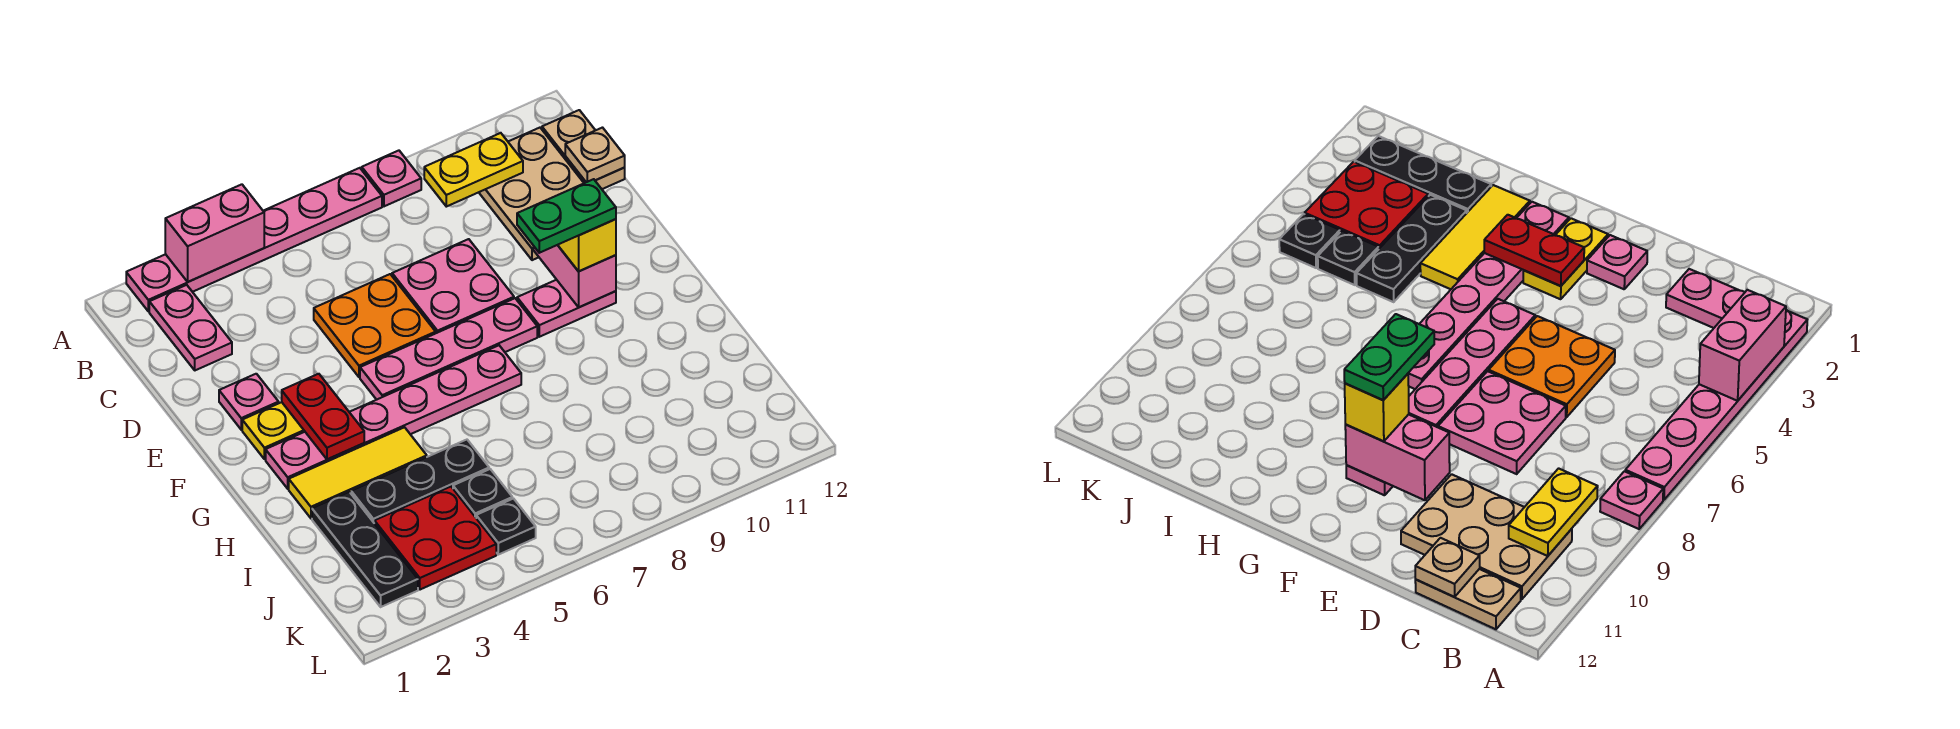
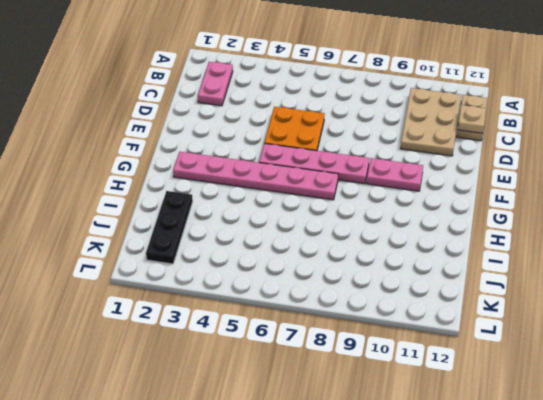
none -> pink plate A2:A7 level 1
none -> pink plate A8 level 1
none -> pink plate D7:E8 level 1

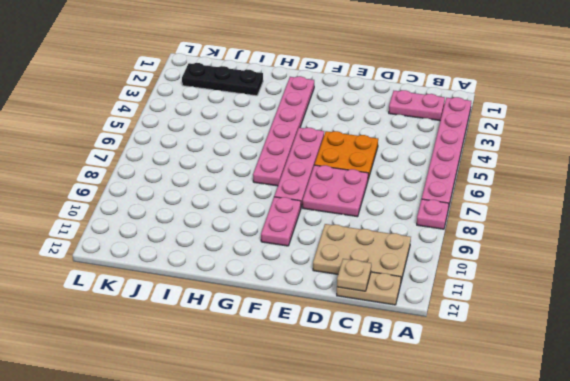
none -> pink plate E2 level 1
none -> yellow plate F2:F3 level 1
none -> yellow tile H2:H4 level 1

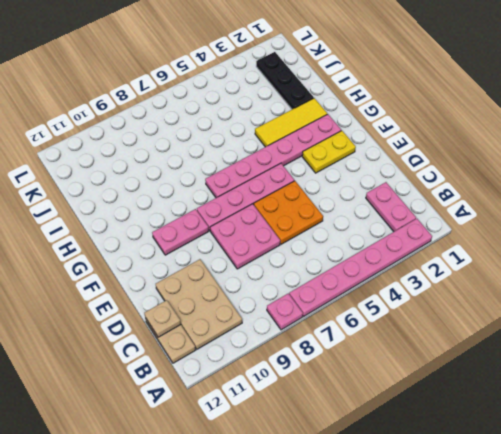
none -> pink plate E2 level 1
none -> black plate I3:I5 level 1
none -> red plate J3:K4 level 1

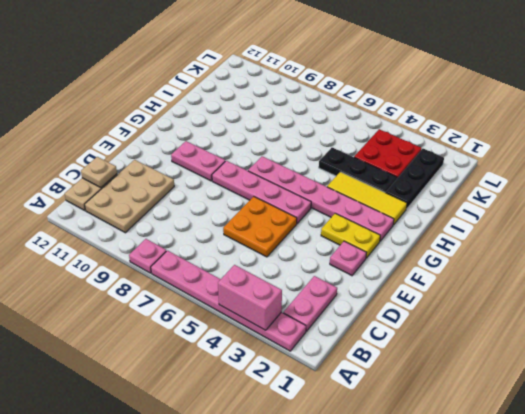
none -> pink plate D7:E8 level 1
none -> black plate J5 level 1
none -> black plate K5 level 1

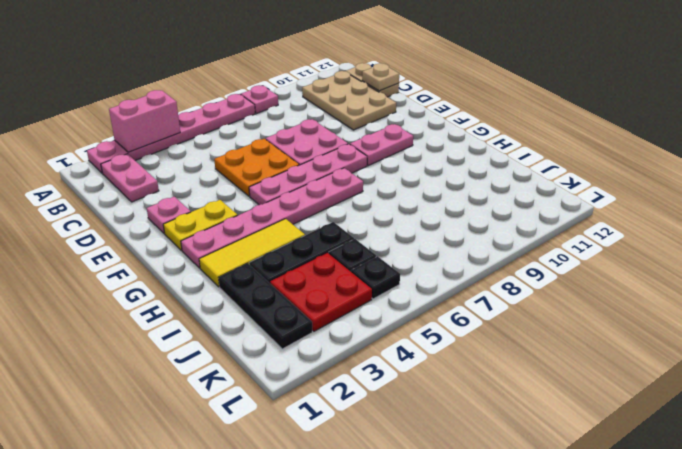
none -> yellow plate B9:B10 level 2
none -> pink brick E10:F10 level 2
none -> red plate F3:G3 level 2

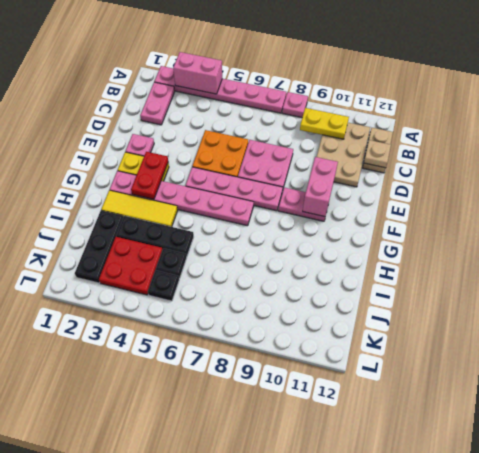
none -> yellow brick F10 level 3
none -> green plate F9:F10 level 4

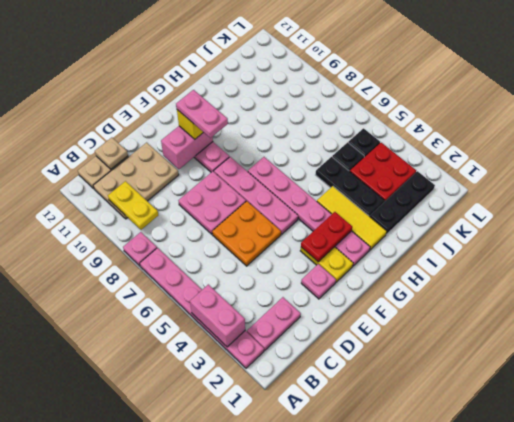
pink plate F9:F10 level 4 -> green plate F9:F10 level 4

